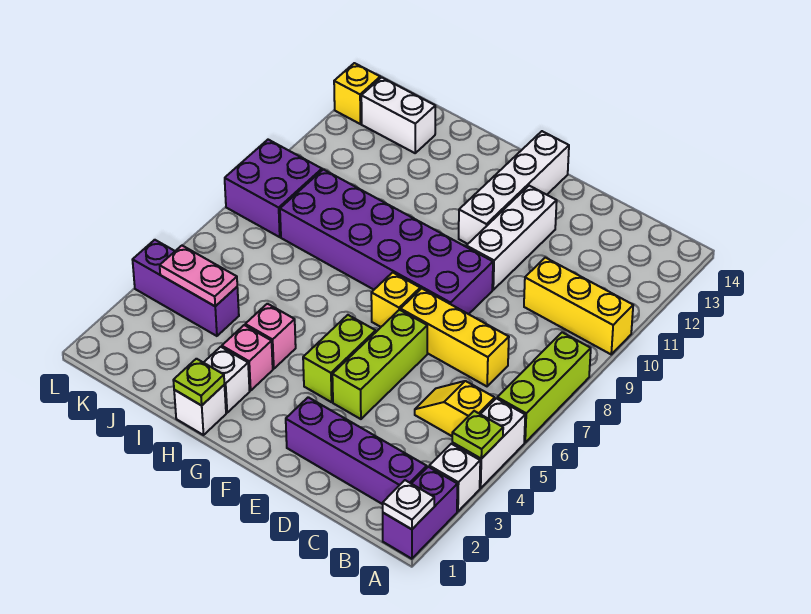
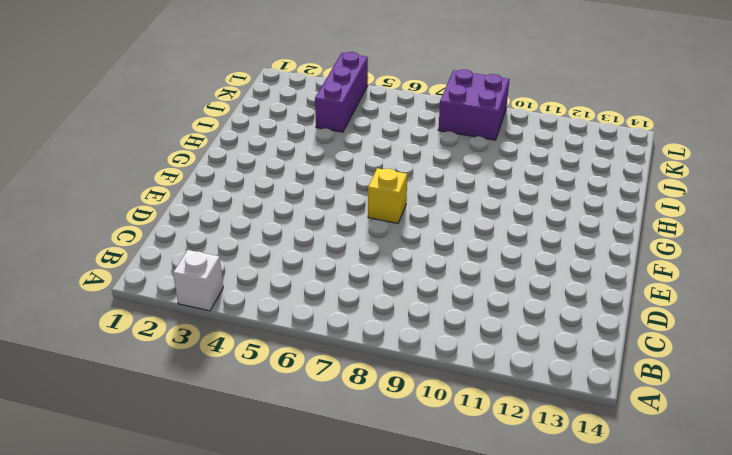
none -> purple brick A1:A2 level 1
none -> white brick A4:A5 level 1
none -> lime brick A6:A8 level 1

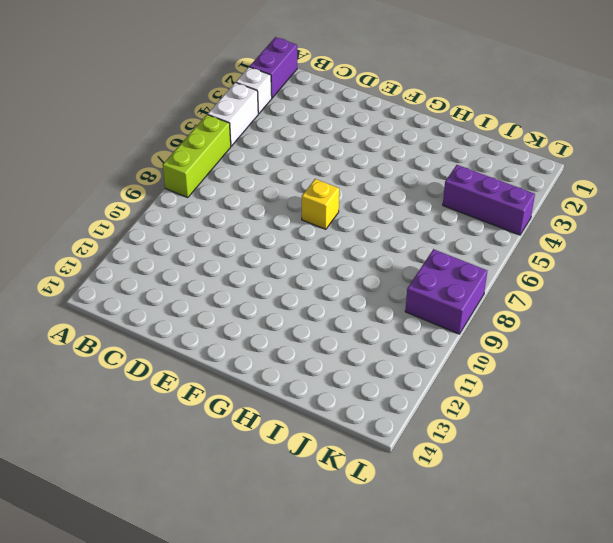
none -> yellow brick A10:C10 level 1
none -> purple brick B2:E2 level 1
none -> yellow slope B5:C5 level 1 top B

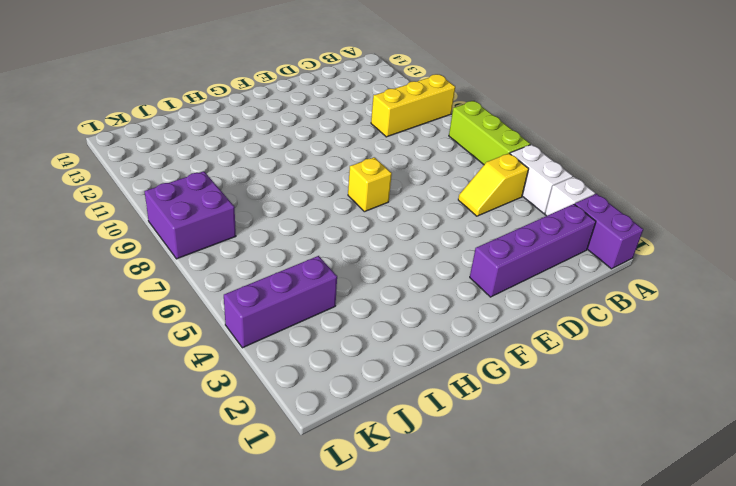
none -> yellow brick C7:E7 level 1
none -> lime brick E4:E6 level 1
none -> purple brick E8:J9 level 1

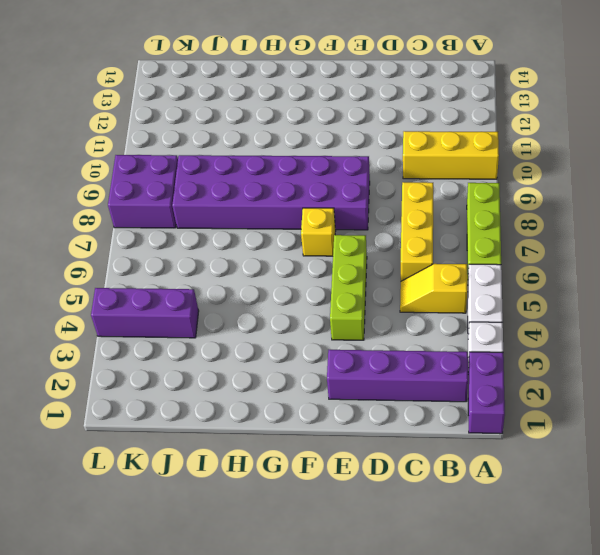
yellow brick C6:C8 level 1 -> yellow brick C7:E7 level 1
none -> white brick E10:E12 level 1
none -> lime brick F4:F5 level 1
none -> white brick F11:F14 level 1

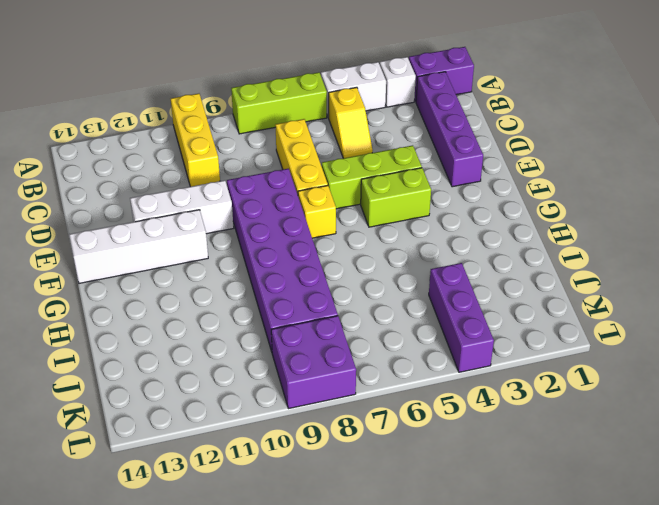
none -> white brick H1 level 1
none -> white brick H2 level 1
none -> pink brick H3 level 1

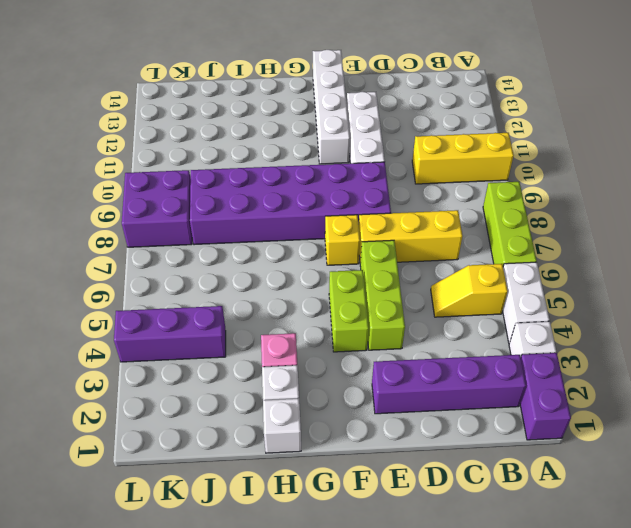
none -> pink brick H4 level 1
none -> white brick J13:K13 level 1
none -> yellow brick L13 level 1

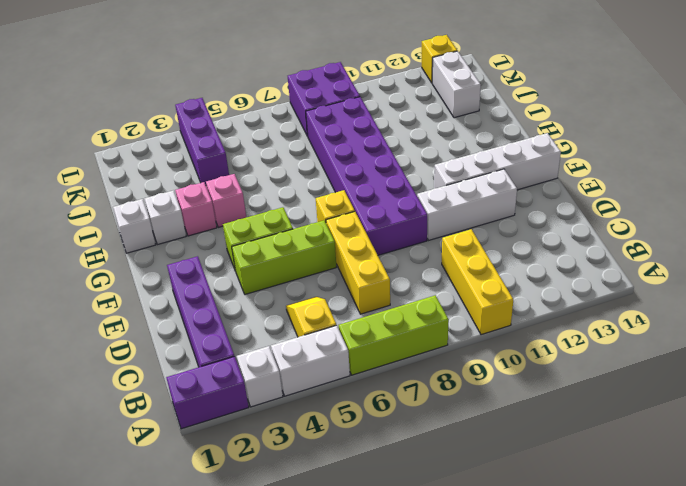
none -> white plate A1 level 2
none -> lime plate A4 level 2
none -> lime plate H1 level 2

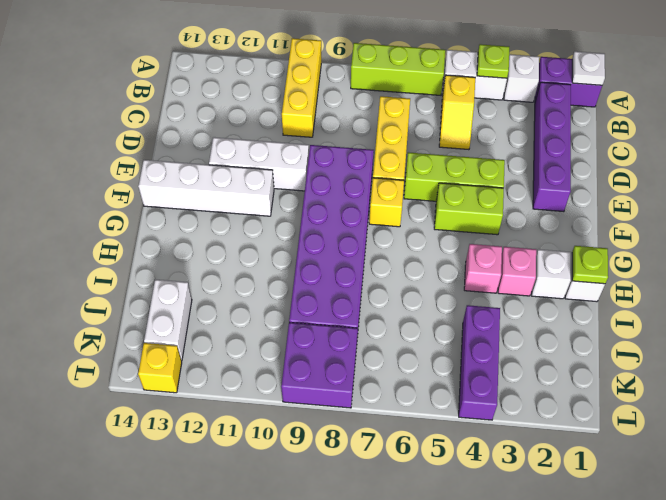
none -> pink plate J4:K4 level 2

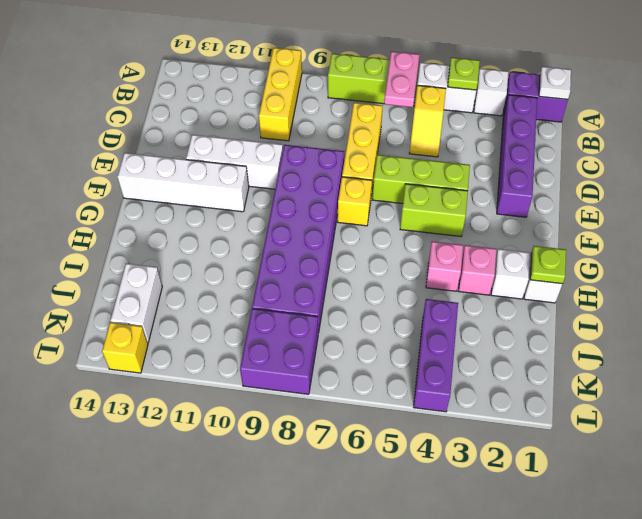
pink plate A6:B6 level 2 -> pink plate J4:K4 level 2

